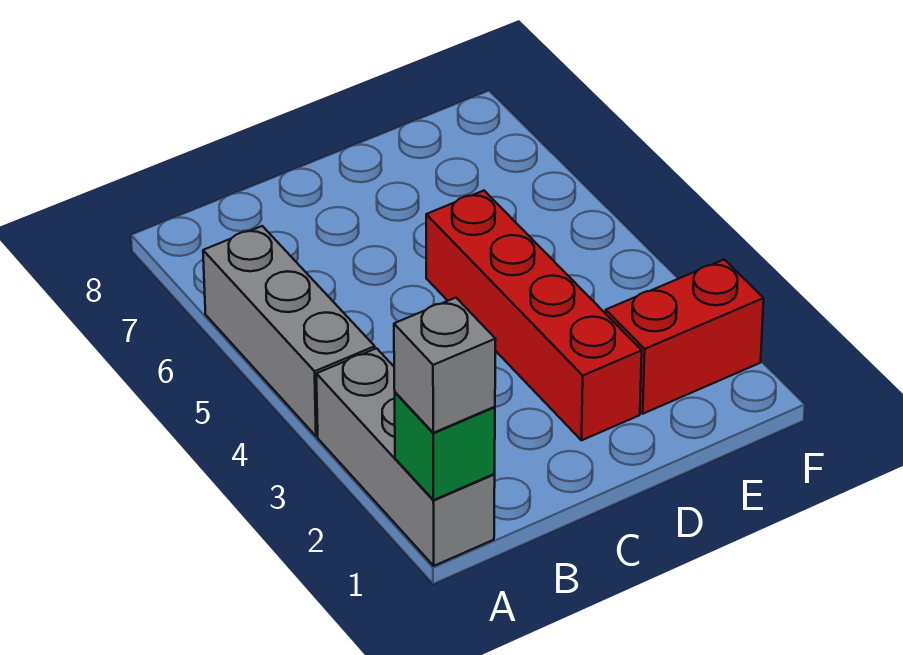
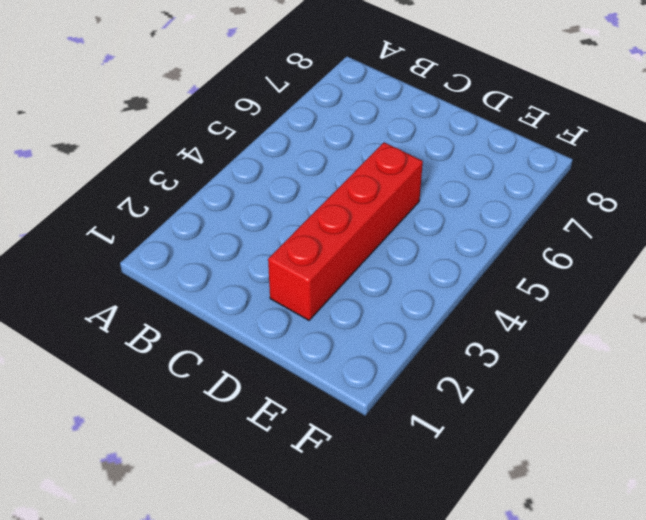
none -> grey brick A1:A3 level 1
none -> grey brick A4:A6 level 1

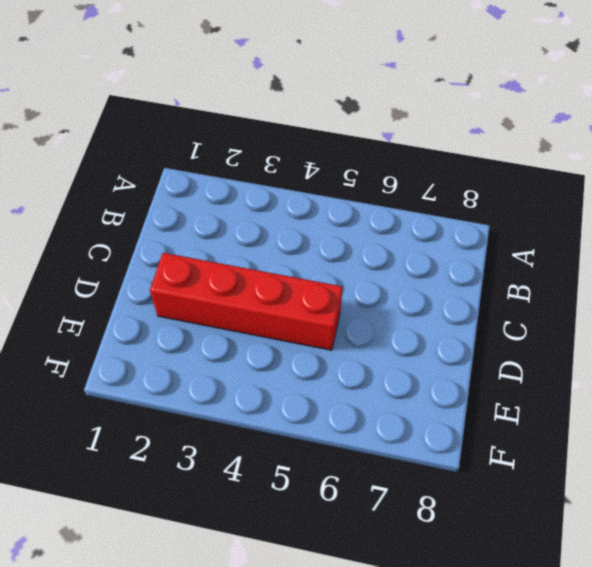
none -> grey brick A1:A3 level 1
none -> grey brick A4:A6 level 1

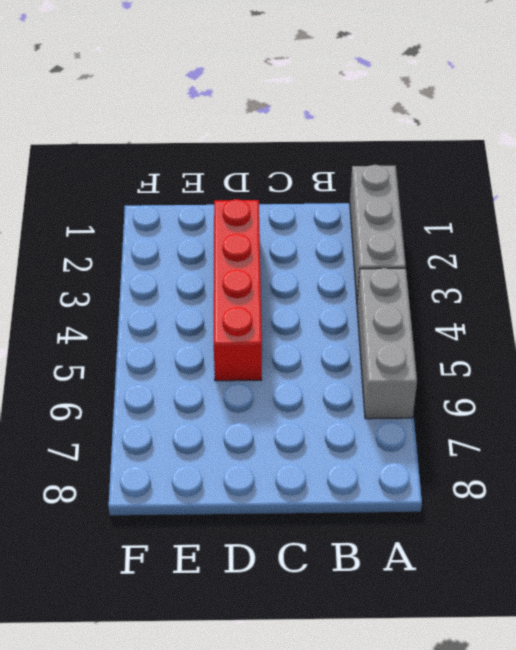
none -> red brick E2:F2 level 1
none -> green brick A1 level 2

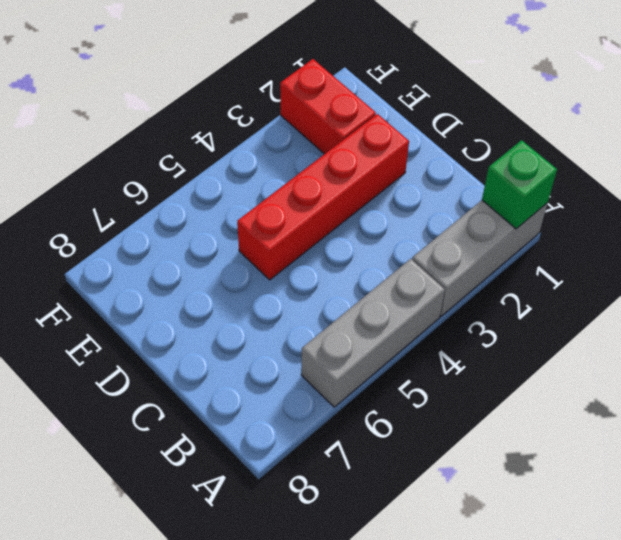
none -> grey brick A1 level 3

